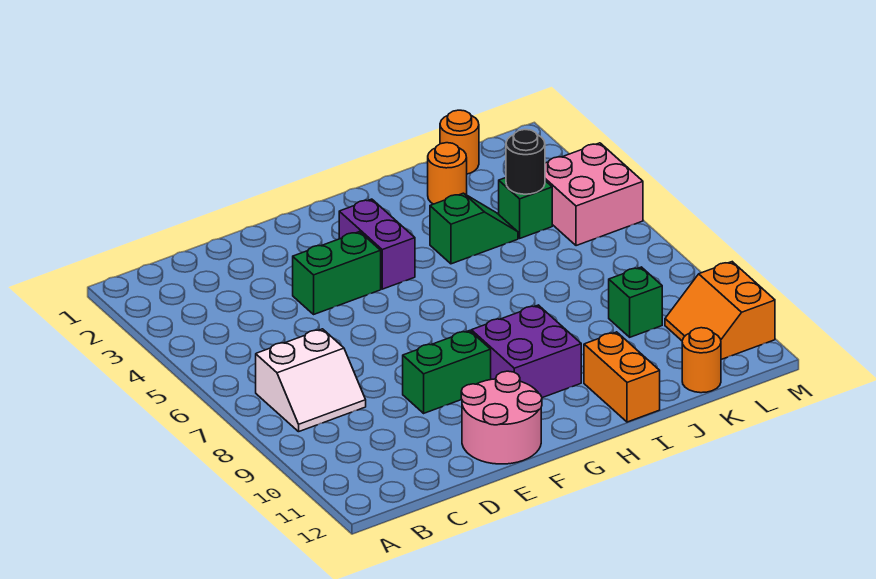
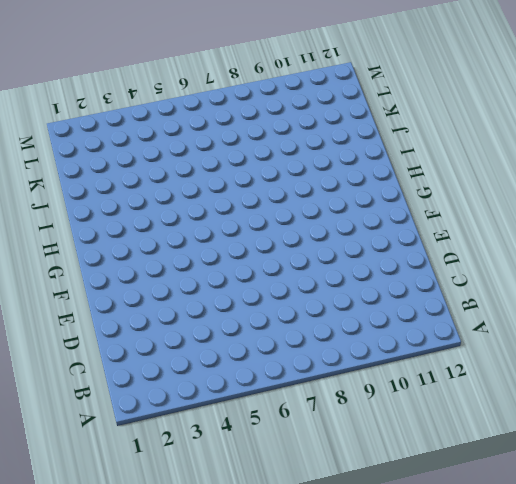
none -> white slope B7:C8 level 1 top 7
none -> green brick E4:F4 level 1
none -> green brick E9:F9 level 1

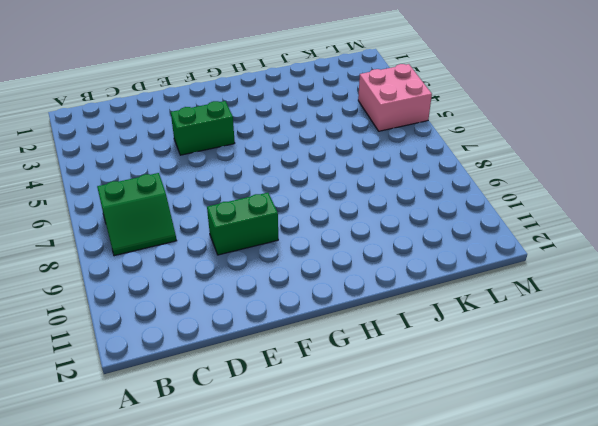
green slope B7:C8 level 1 top 7 -> white slope B7:C8 level 1 top 7
none -> pink round brick E11:F12 level 1
none -> purple brick G3:G4 level 1
none -> purple brick G9:H10 level 1

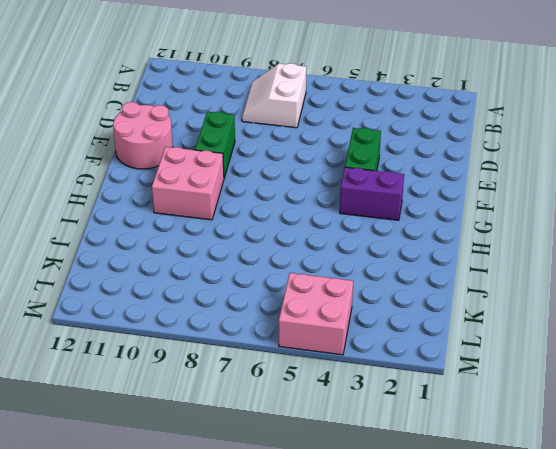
pink brick G9:H10 level 1 -> purple brick G9:H10 level 1
none -> green slope I4:J4 level 1 top I
none -> orange brick I11:I12 level 1
none -> orange round brick J2 level 1

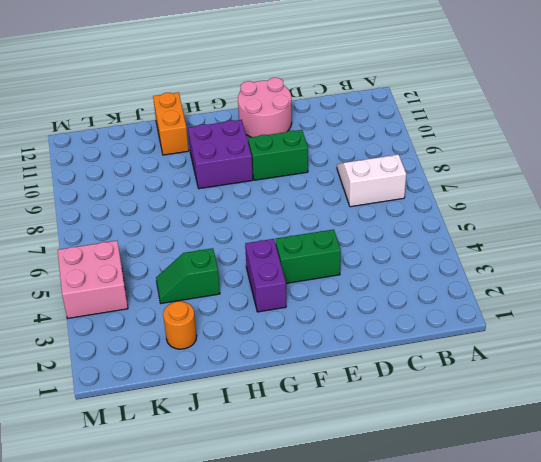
none -> orange round brick K1 level 1
none -> green brick K4 level 1
none -> green brick K9 level 1

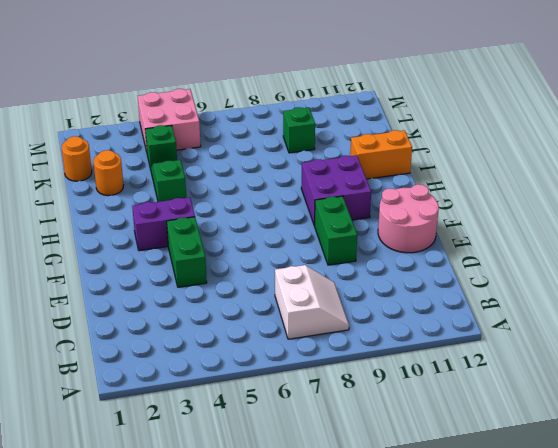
none -> orange round brick K12 level 1
none -> orange slope L10:M11 level 1 top M
none -> black round brick K4 level 2

